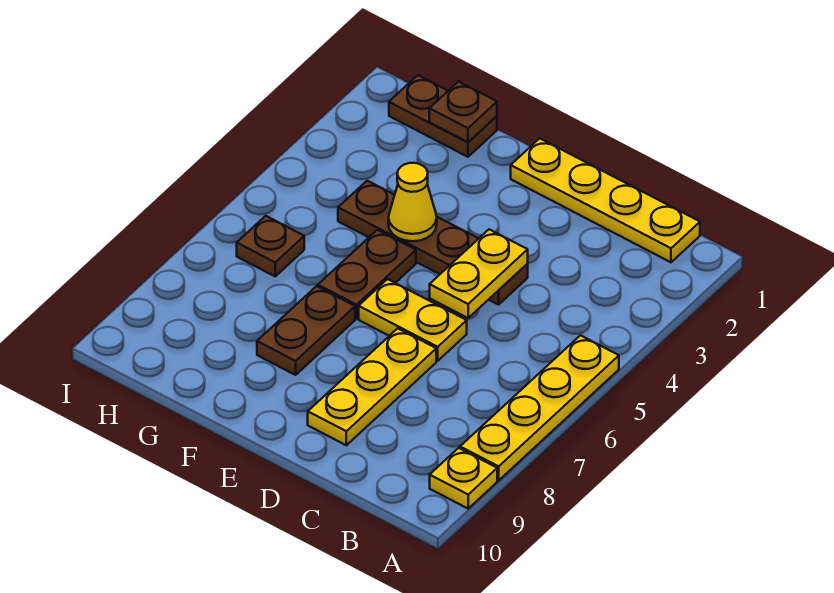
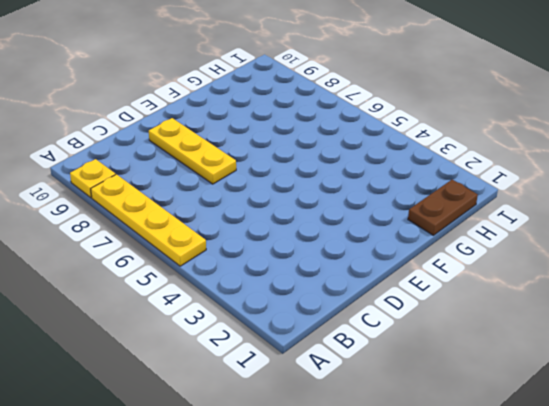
none -> yellow plate B1:E1 level 1
none -> brown plate D4:G4 level 1
none -> yellow plate D6:E6 level 1

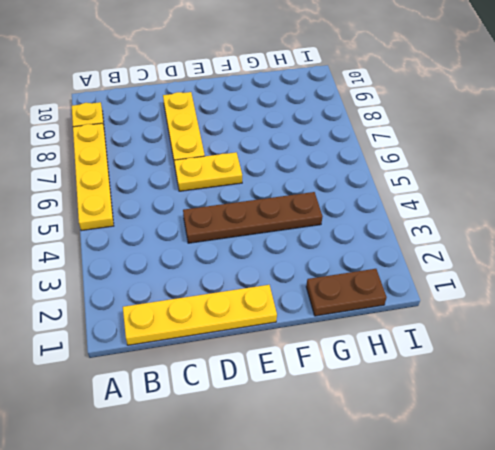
none -> brown plate F5:F6 level 1
none -> brown plate F7:F8 level 1
none -> brown plate H6 level 1

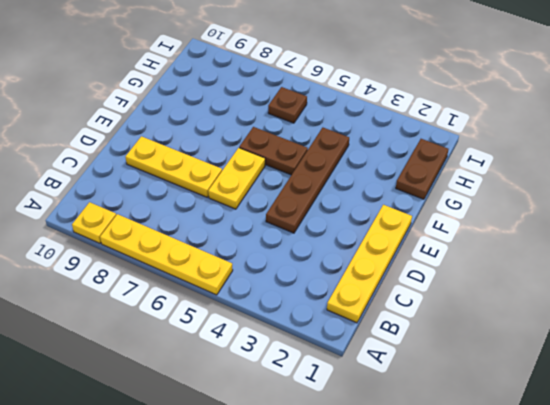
none -> brown plate F7:F8 level 1
none -> yellow plate D4:D5 level 2
none -> yellow cone F4 level 2

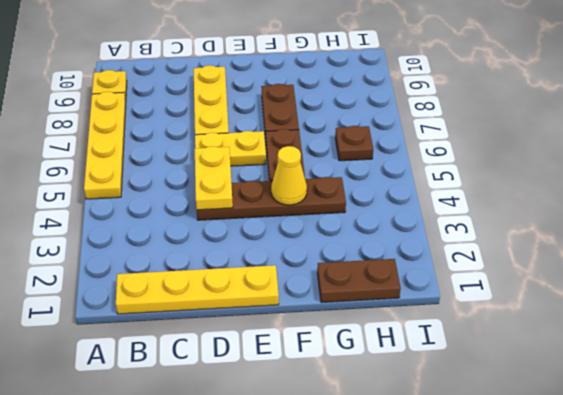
none -> brown plate G1 level 2

